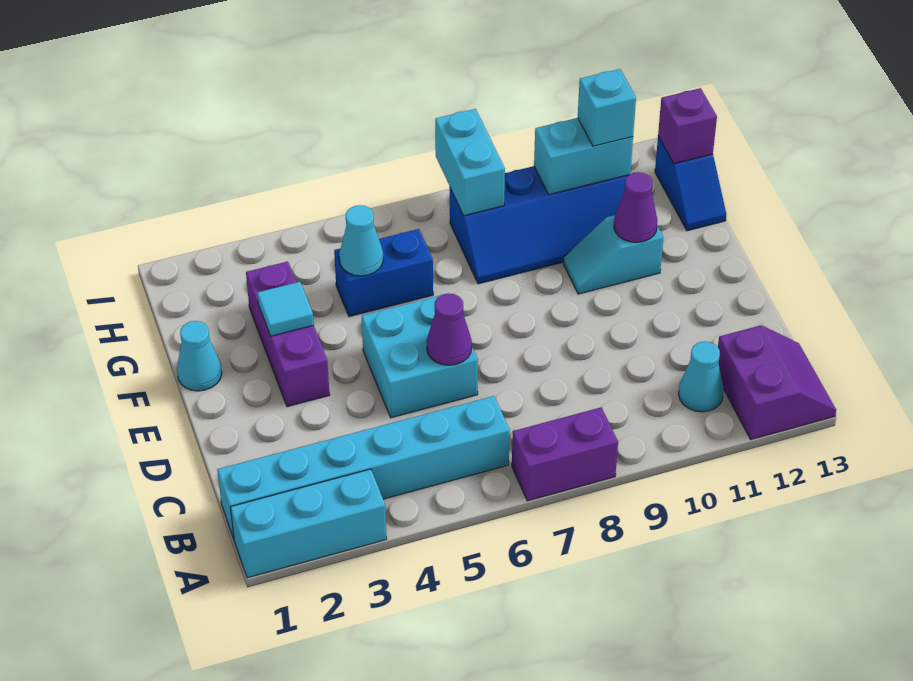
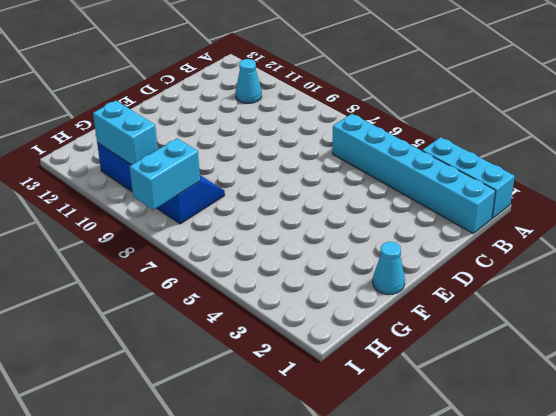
none -> purple brick A7:A8 level 1
none -> purple slope A12:B13 level 1 top 12
none -> cyan brick D5:E6 level 1

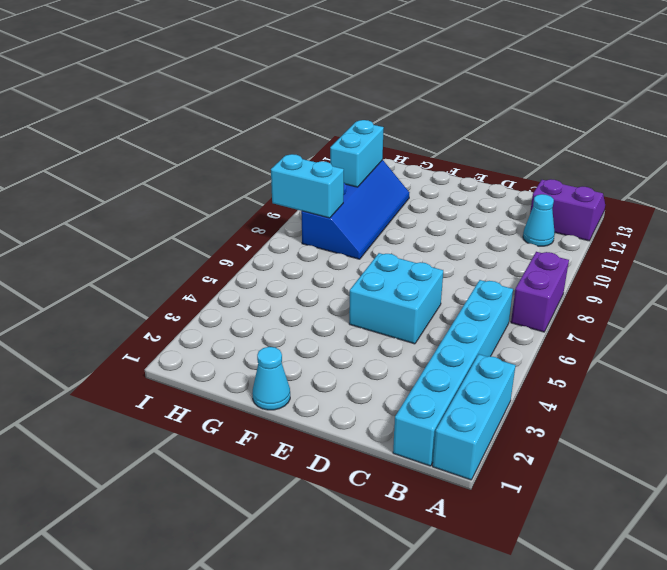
none -> purple brick E3:G3 level 1
none -> cyan slope F10:F11 level 1 top 11
none -> blue brick G5:G6 level 1

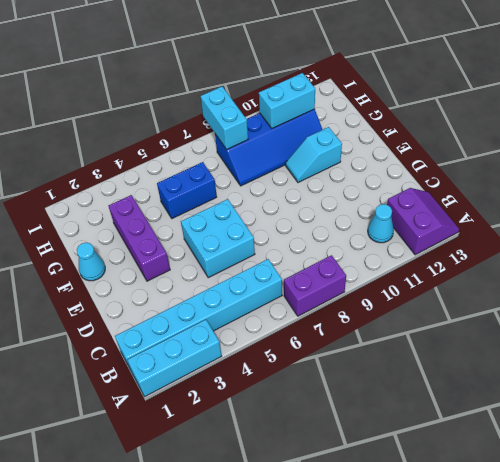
none -> blue slope G13:H13 level 1 top H
none -> purple cone D6 level 2
none -> cyan tile F3 level 2

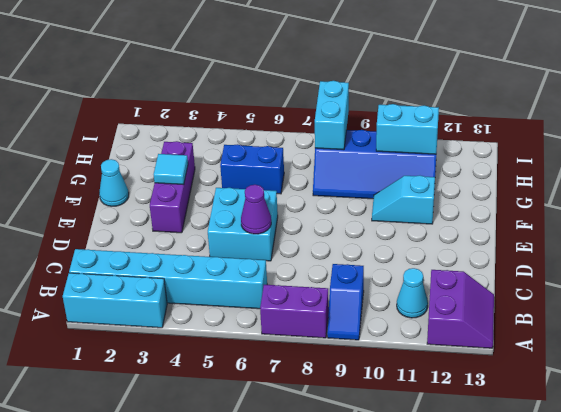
blue slope A9:B9 level 1 top B -> blue slope G13:H13 level 1 top H
none -> purple cone F11 level 2
none -> cyan cone G5 level 2
none -> purple brick H13 level 2

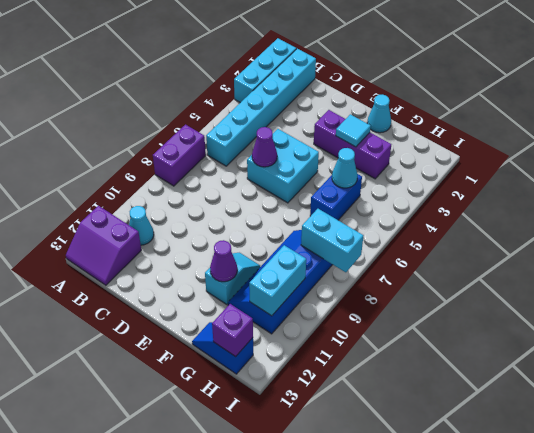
none -> cyan brick H11 level 3

